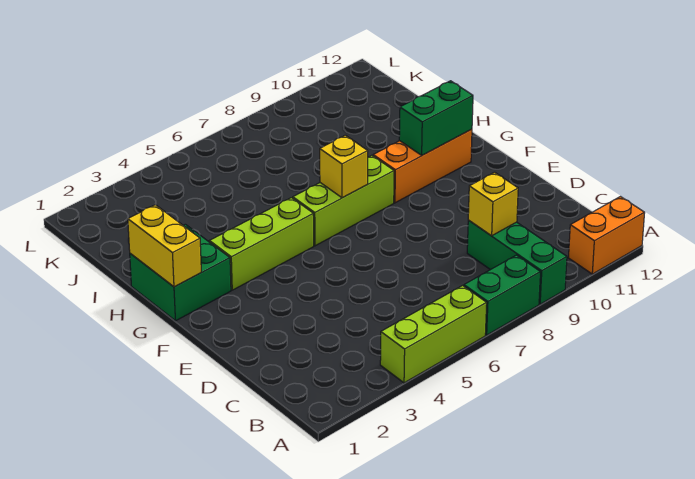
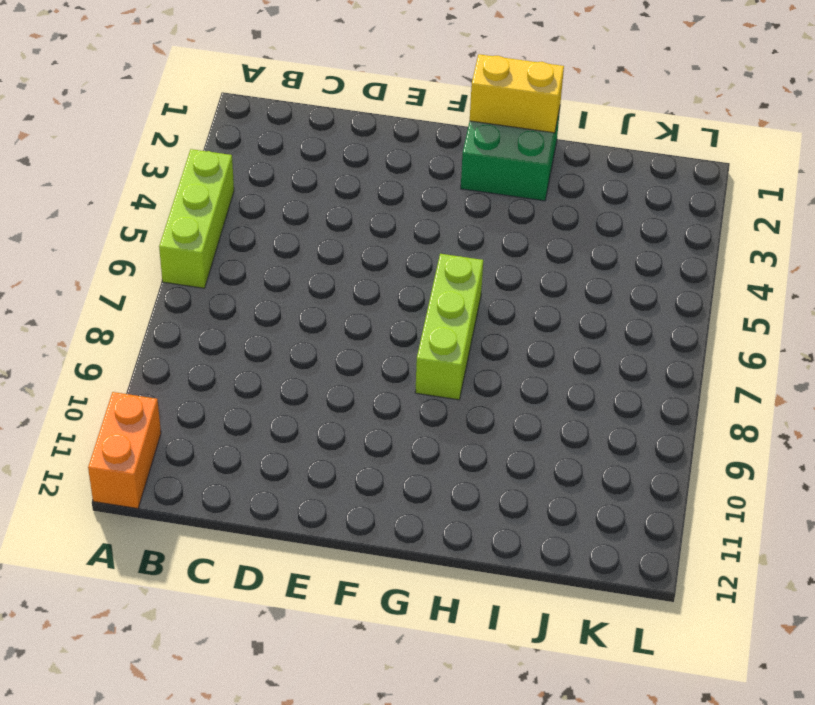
none -> green brick A7:A8 level 1
none -> green brick A9:C9 level 1
none -> lime brick G3:G5 level 1

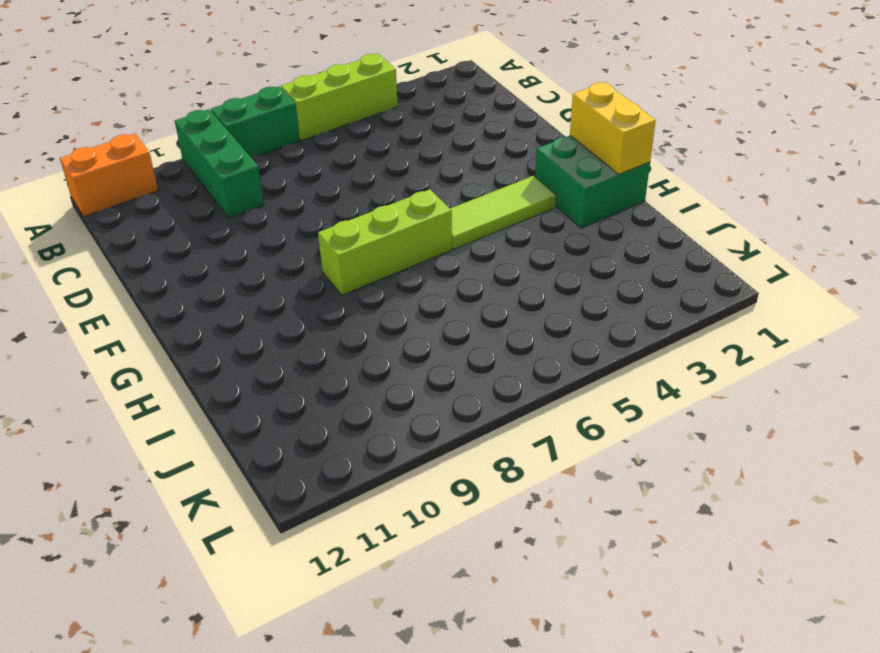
lime tile G3:G5 level 1 -> lime brick G3:G5 level 1
none -> orange brick G9:G11 level 1
none -> yellow brick C9 level 2
none -> yellow brick G7 level 2

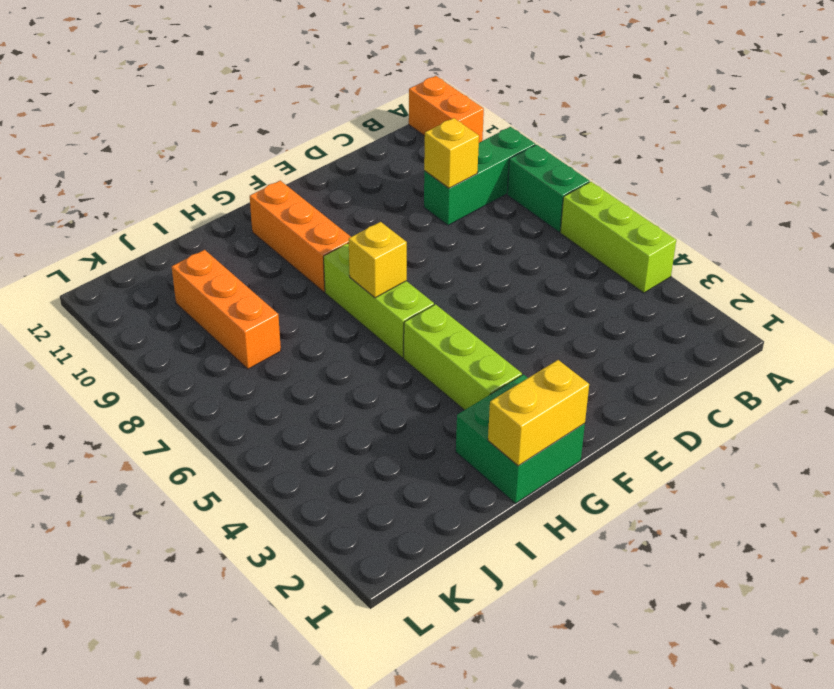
orange brick J8:J10 level 1 -> none
none -> green brick G10:G11 level 2

